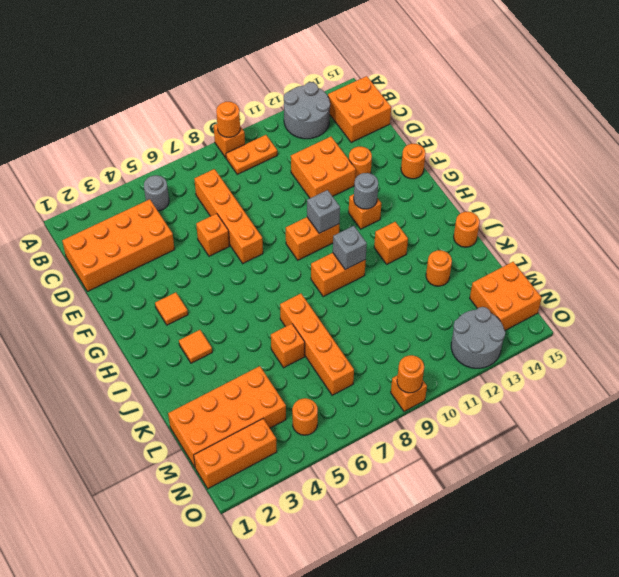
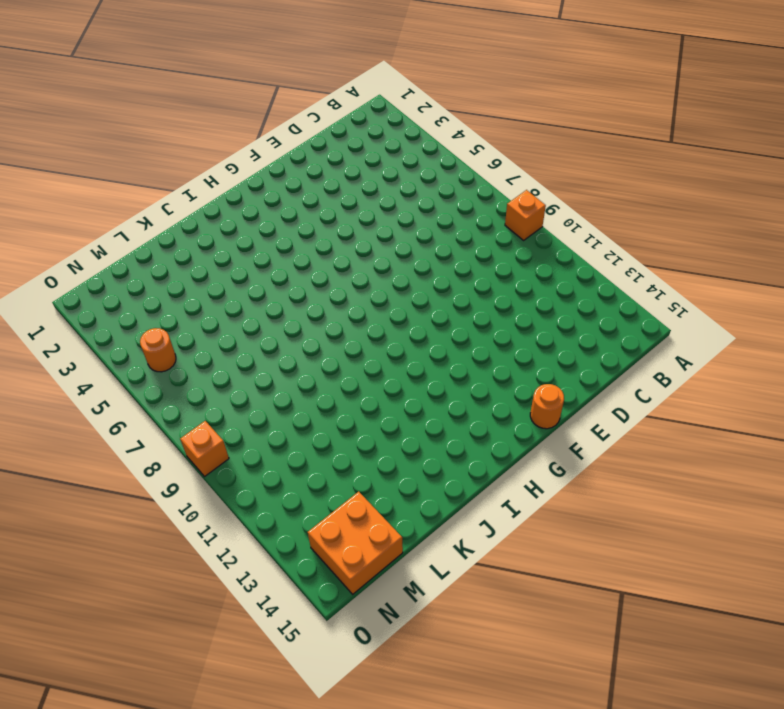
none -> grey round brick A12:B13 level 1
none -> grey round brick B5 level 1
none -> orange plate B9:B10 level 1
none -> orange brick B14:C15 level 1

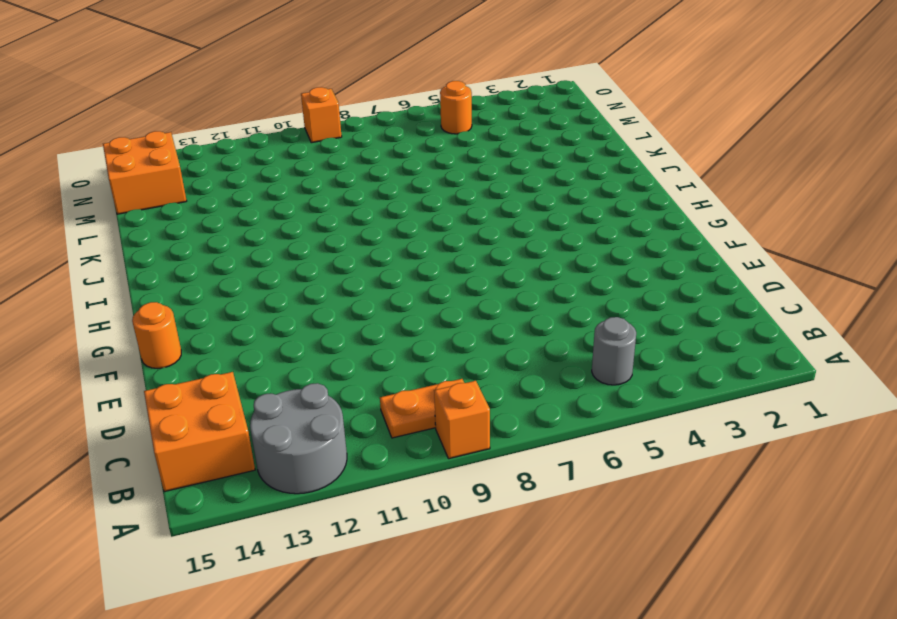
none -> orange brick C1:D4 level 1
none -> orange brick C7:F7 level 1
none -> orange brick D11:E12 level 1
none -> orange brick E6 level 1

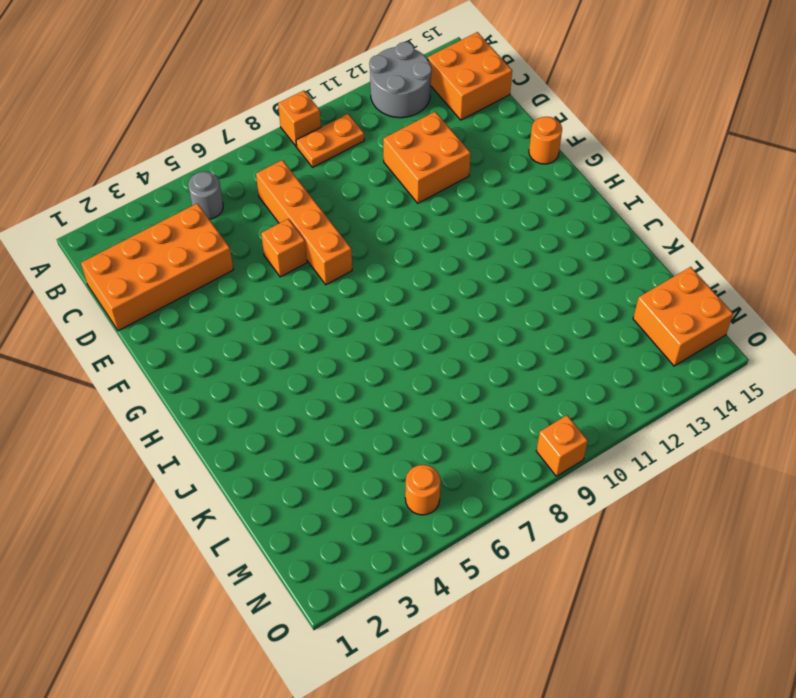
none -> orange round brick E13 level 1
none -> orange tile G3 level 1
none -> orange brick G9:G10 level 1
none -> orange brick G12 level 1

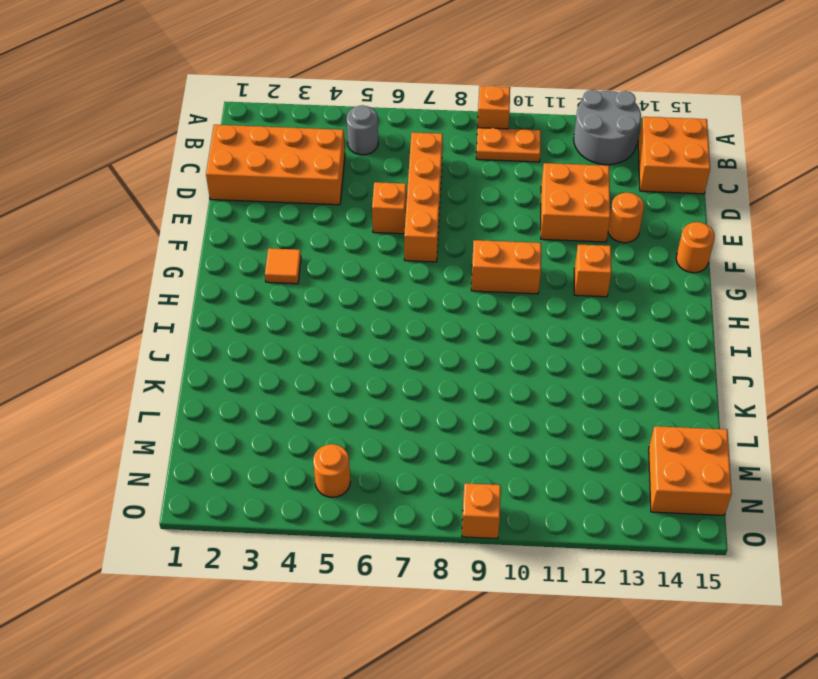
none -> orange tile I3 level 1
none -> orange brick I9:I10 level 1
none -> orange brick I12 level 1
none -> orange brick J7:M7 level 1

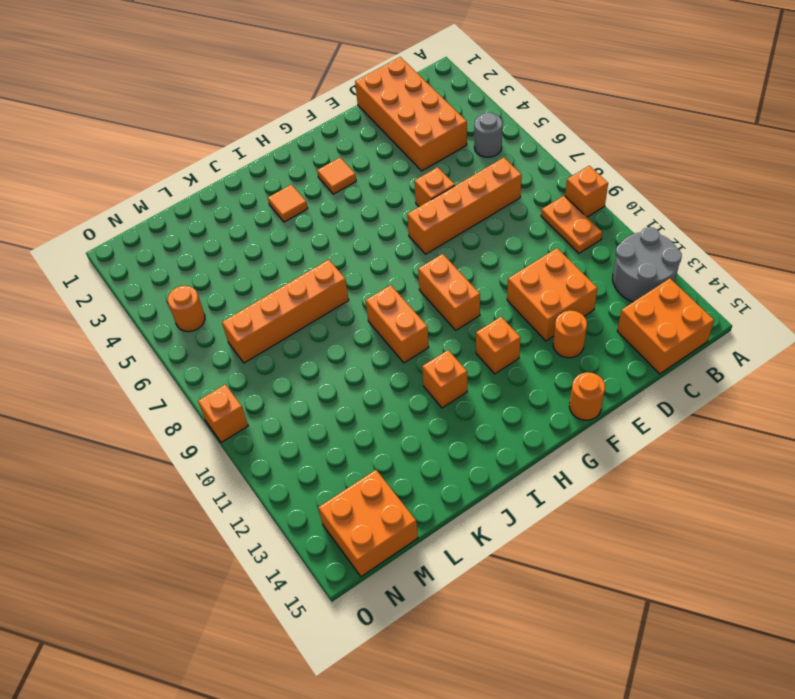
none -> orange round brick J15 level 1
none -> orange brick K6 level 1
none -> orange round brick K13 level 1
none -> orange brick L1:M4 level 1

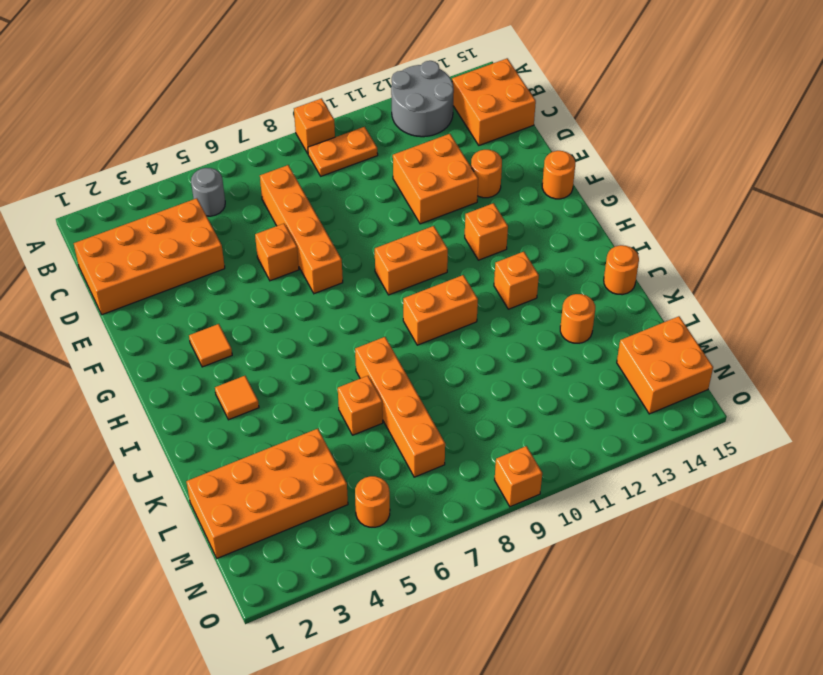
none -> orange brick N1:N3 level 1
none -> grey round brick N12:O13 level 1
none -> orange round brick A9 level 2
none -> grey brick G10 level 2

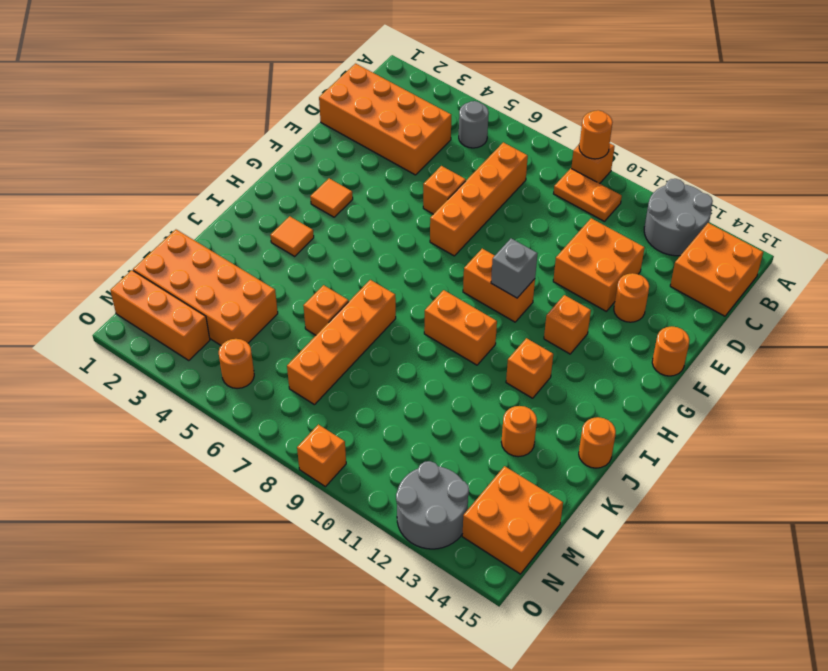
none -> grey round brick G12 level 2
none -> grey brick I10 level 2
none -> orange round brick O9 level 2

